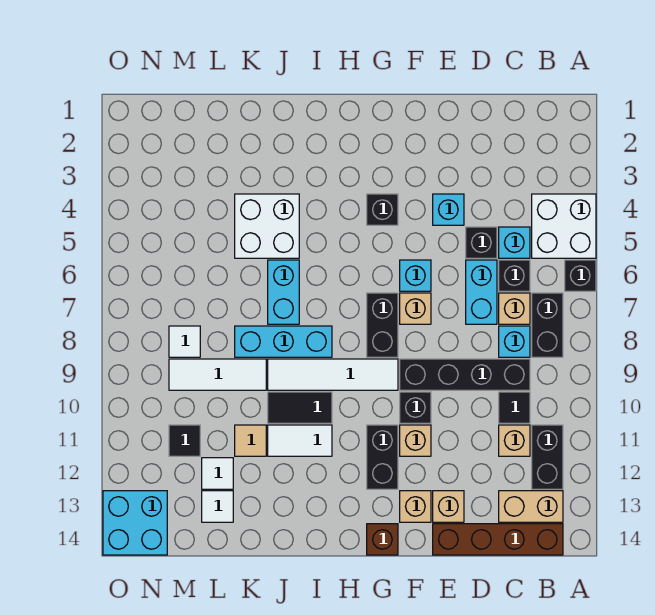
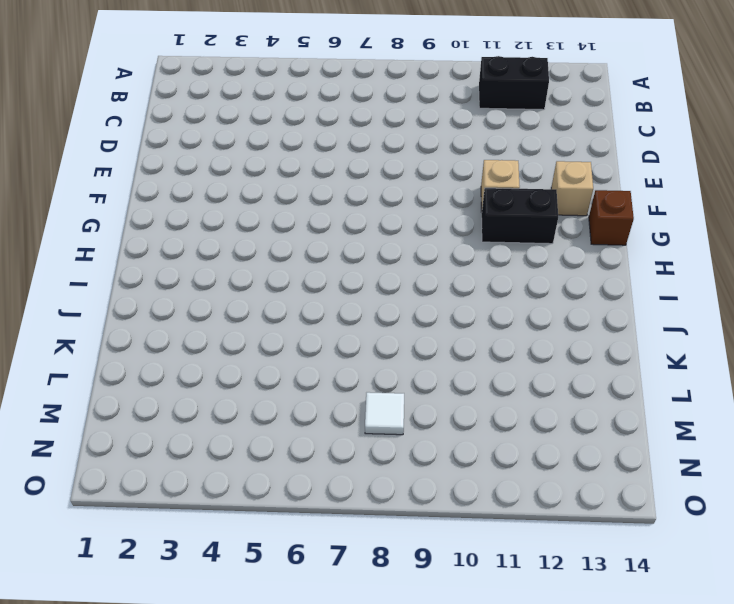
none -> white brick A4:B5 level 1
none -> black brick A6 level 1
none -> black brick B7:B8 level 1
none -> tan brick B13:C13 level 1

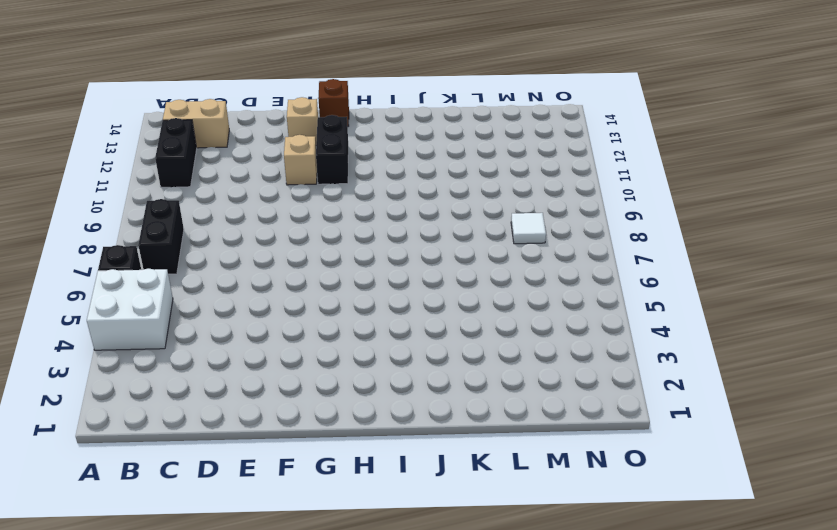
none -> brown brick B14:E14 level 1
none -> cyan brick C5 level 1
none -> black brick C6 level 1
none -> tan brick C7 level 1

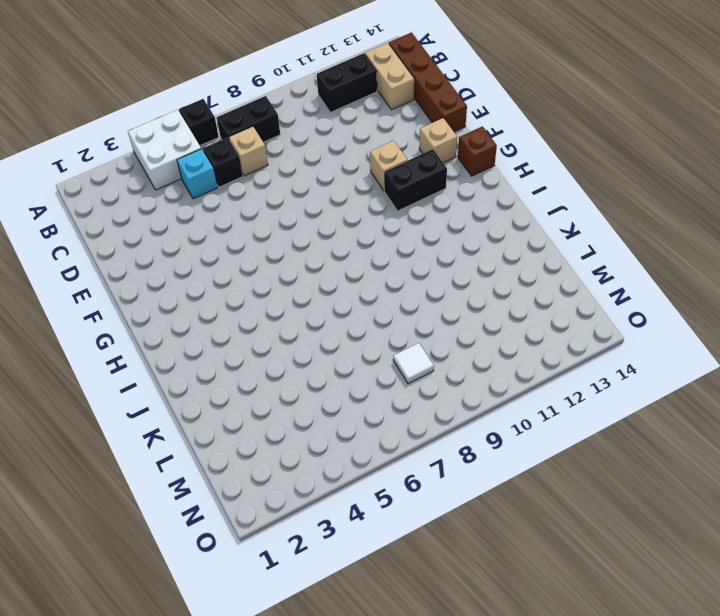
none -> cyan brick C8 level 1
none -> black brick C9:F9 level 1
none -> black tile C10 level 1
none -> tan brick C11 level 1

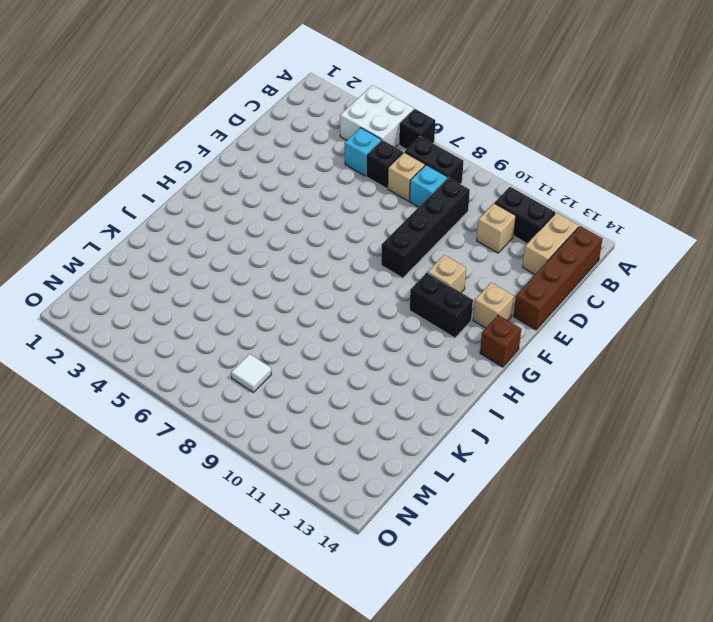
none -> black tile C10 level 1
none -> black brick D5 level 1
none -> cyan brick D6:D7 level 1
none -> cyan brick E4 level 1

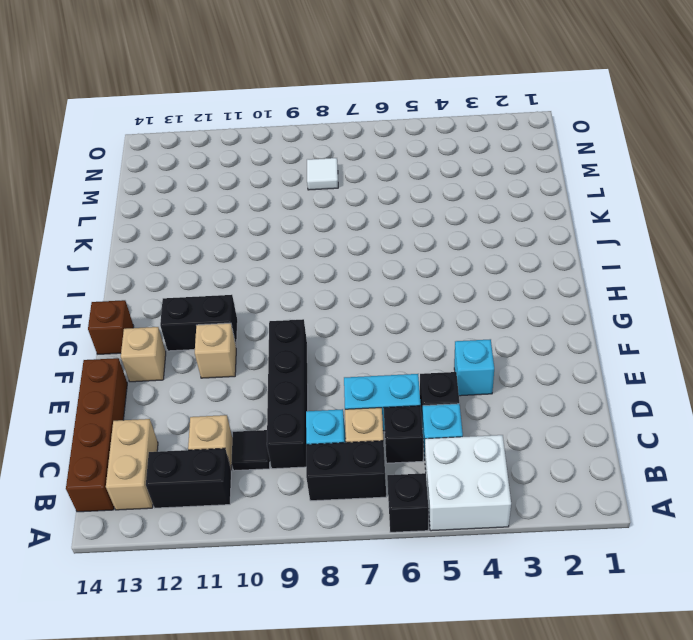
none -> tan brick E13 level 1
none -> cyan brick F6 level 1
none -> tan brick F7 level 1
none -> black brick F10 level 1

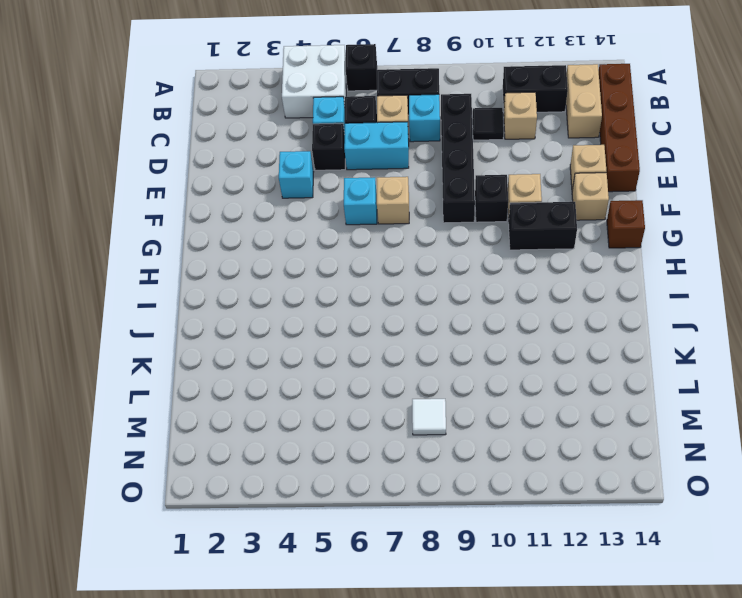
none -> black brick G4 level 1
none -> black brick G7:G8 level 1
none -> white tile G9:J9 level 1
none -> cyan brick I8:K8 level 1

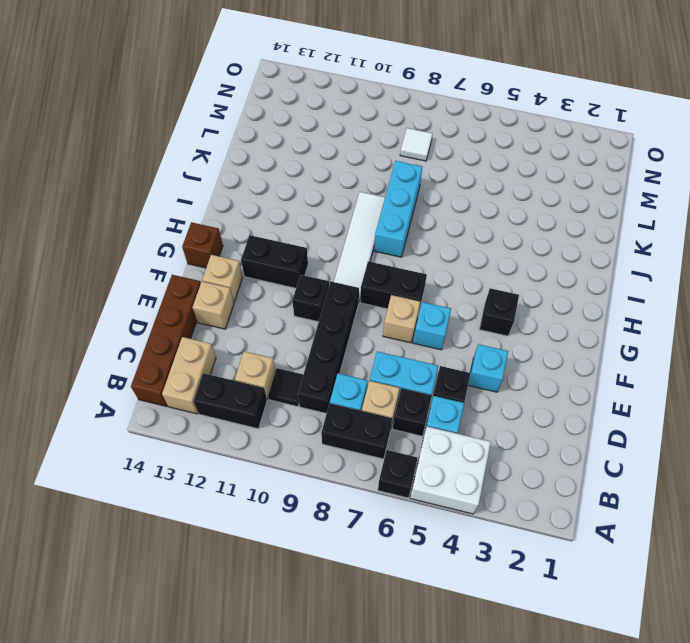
none -> tan brick F11 level 1
none -> black tile I10:J10 level 1
none -> white tile I11:J11 level 1
none -> white brick J4:K5 level 1

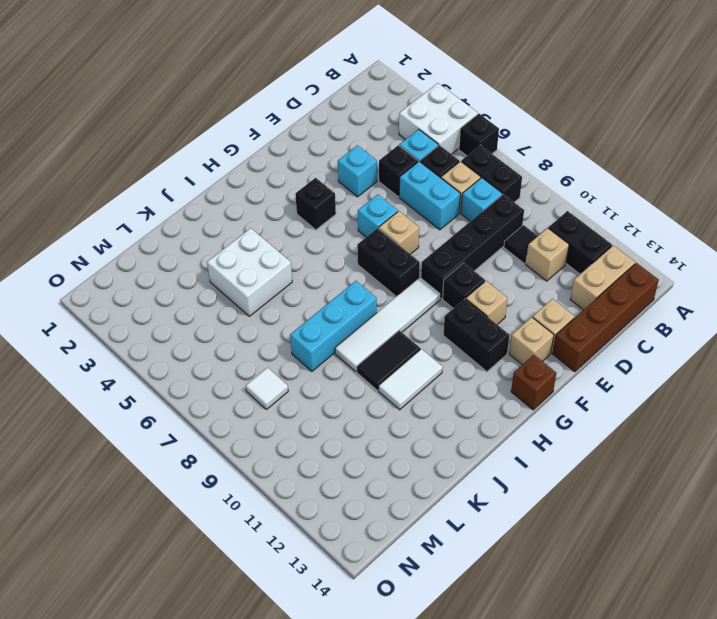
none -> cyan brick J6:J7 level 1
none -> white tile K9:M9 level 1
none -> tan tile K11 level 1
none -> white tile L12 level 1

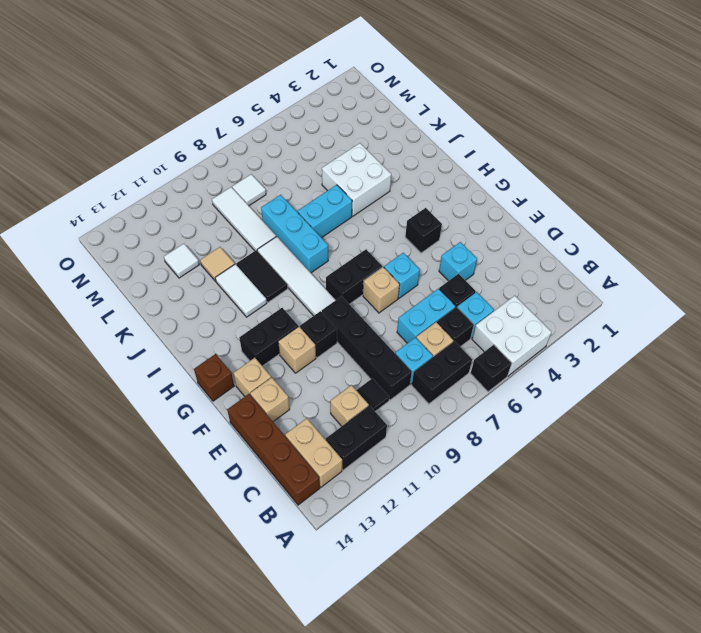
none -> white tile L13 level 1
none -> black tile M11 level 1
none -> cyan brick N13:O14 level 1

